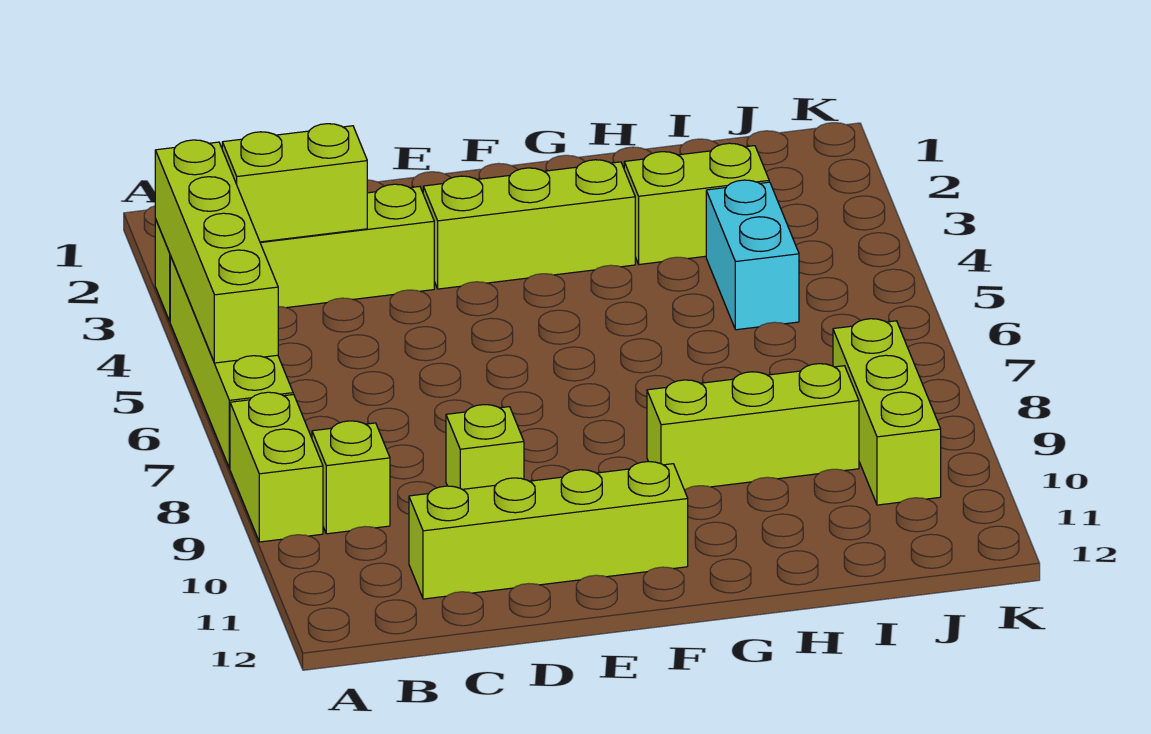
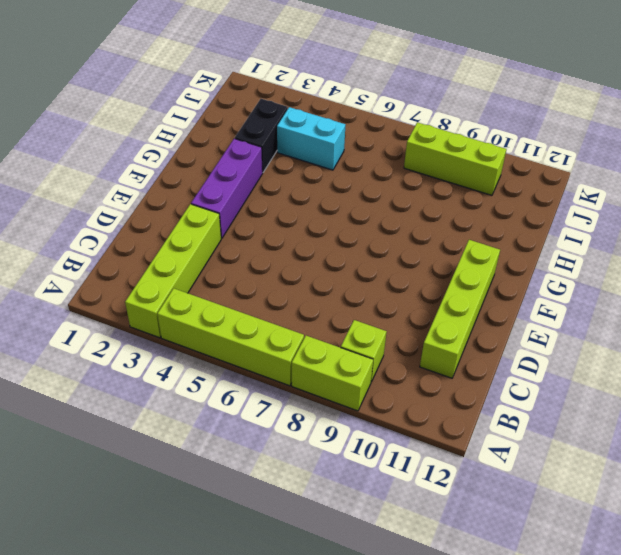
purple brick E3:G3 level 1 -> lime brick E3:G3 level 1
black brick H3:I3 level 1 -> lime brick H3:I3 level 1
none -> lime brick D9 level 1
none -> lime brick G9:I9 level 1
none -> lime brick A3:A6 level 2

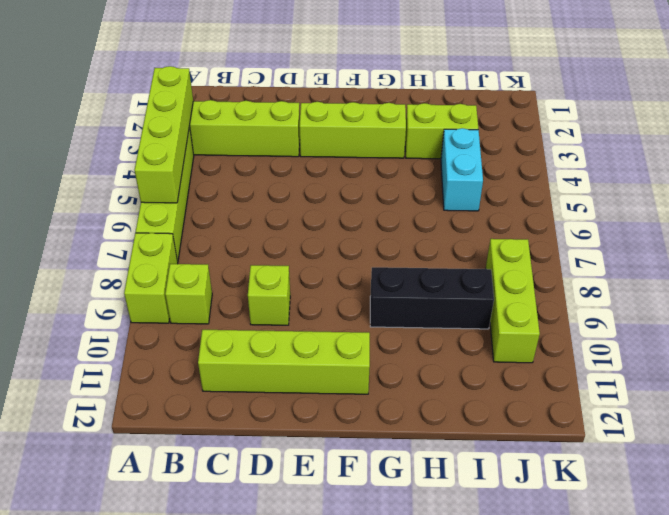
black brick G9:I9 level 1 -> lime brick G9:I9 level 1
none -> lime brick B3:C3 level 2

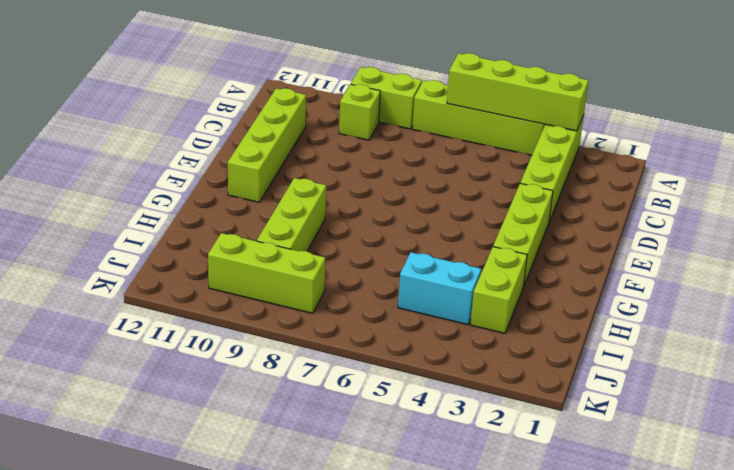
none -> lime brick D9 level 1
none -> lime brick B3:C3 level 2

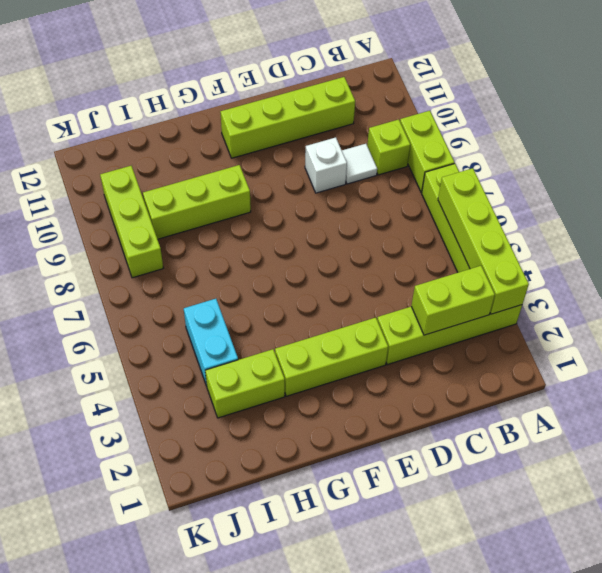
white tile C9 level 1 -> none
white brick D9 level 1 -> lime brick D9 level 1

